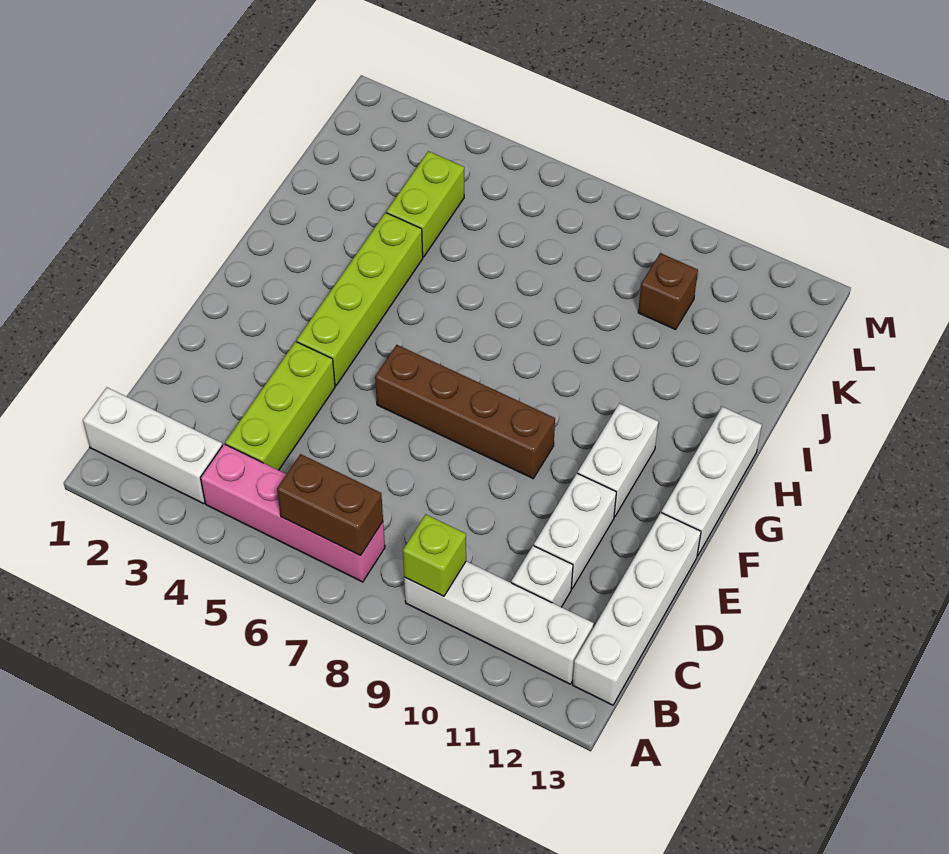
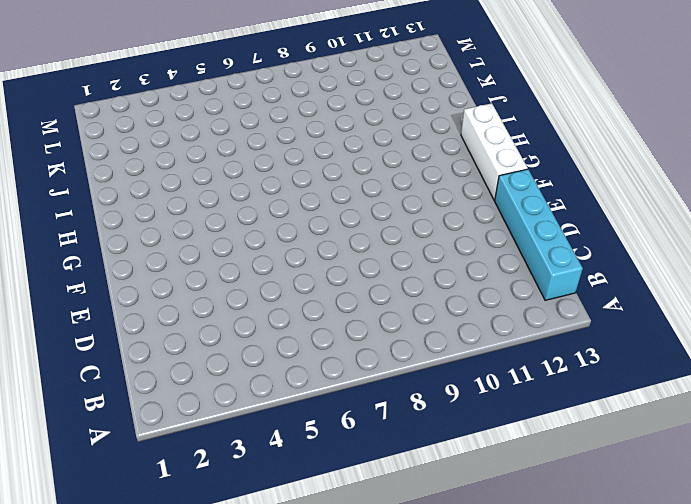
cyan brick B13:E13 level 1 -> white brick B13:E13 level 1
none -> white brick B1:B3 level 1
none -> pink brick B4:B7 level 1
none -> white brick B9:B12 level 1

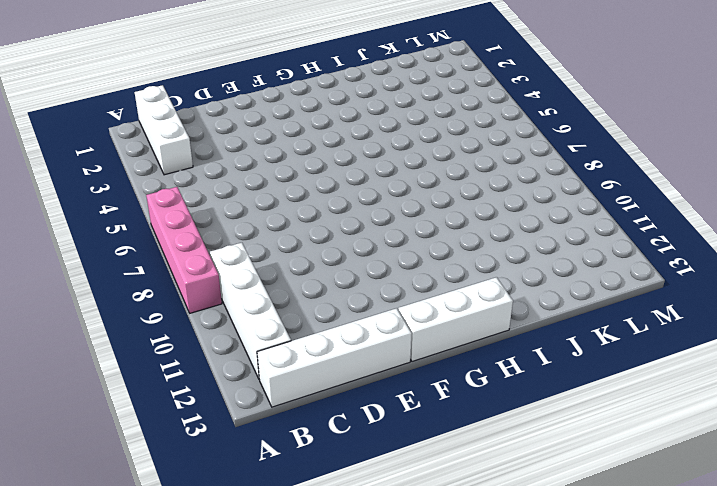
pink brick A6:A9 level 1 -> pink brick B4:B7 level 1
none -> lime brick C4:E4 level 1
none -> white brick C11 level 1
none -> white brick D11:E11 level 1

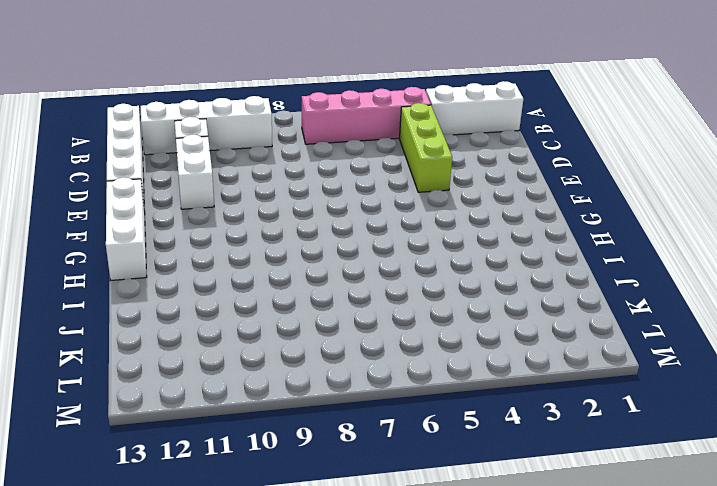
none -> lime brick F4:I4 level 1
none -> brown brick F6:F9 level 1
none -> white brick F11:G11 level 1

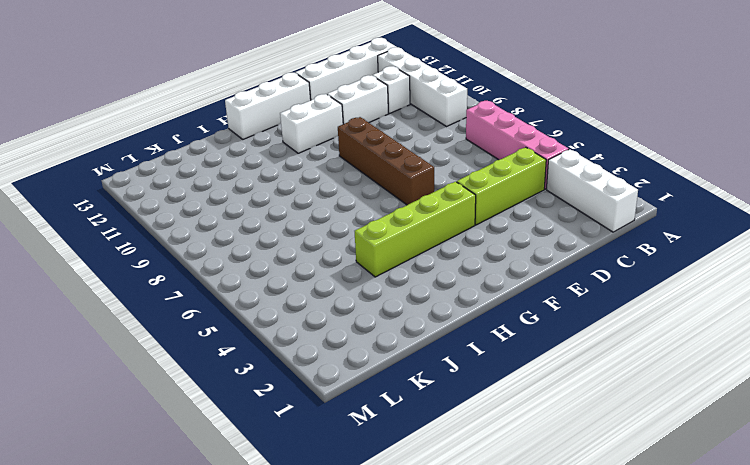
none -> lime brick J4:K4 level 1
none -> brown brick K10 level 1
none -> brown brick B6:B7 level 2

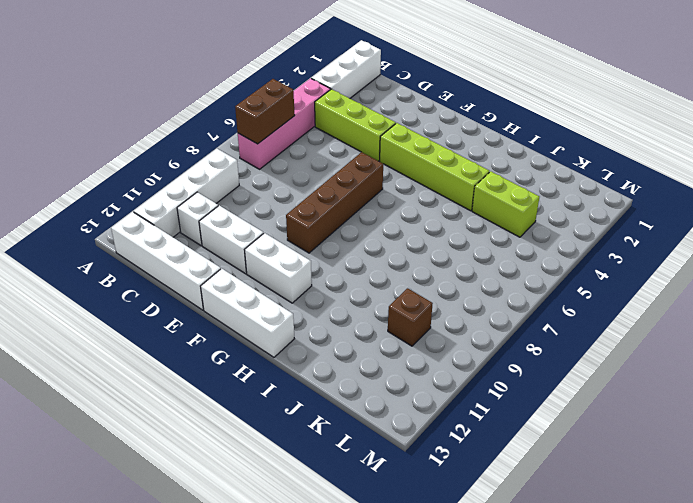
none -> lime brick B9 level 2

